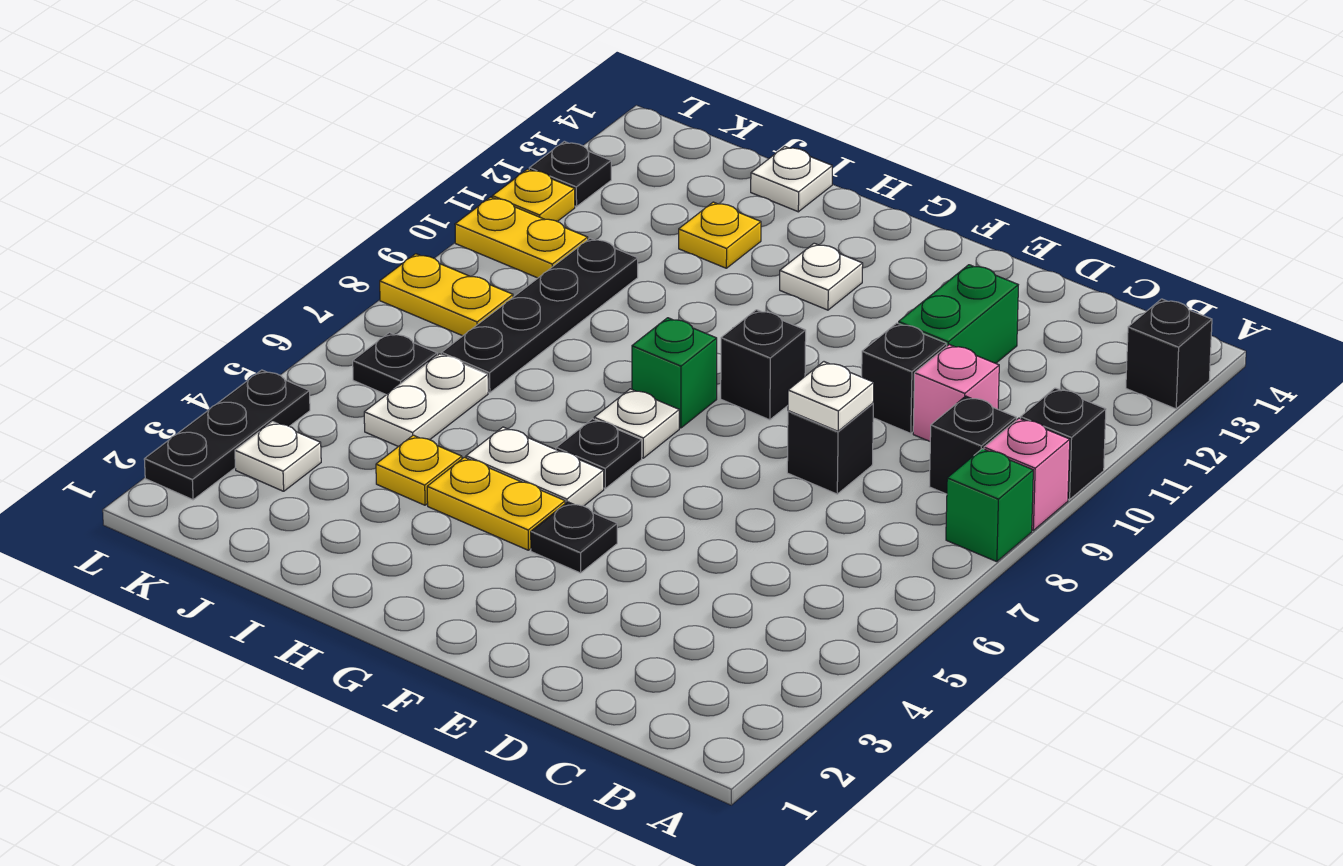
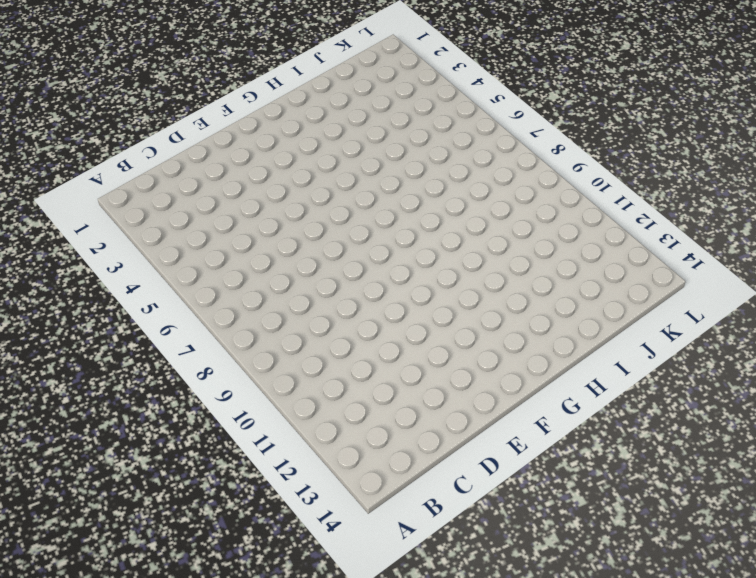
none -> green brick A8 level 1
none -> pink brick A9 level 1
none -> black brick A10 level 1
none -> black brick A13 level 1

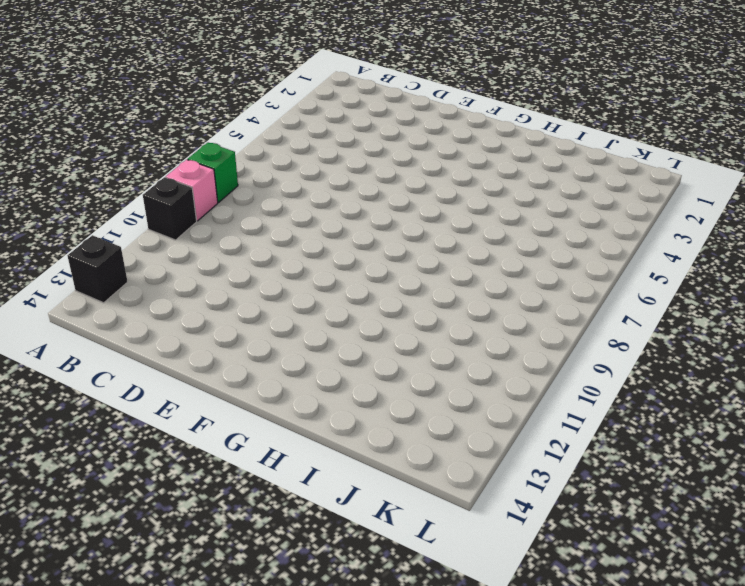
none -> black brick B9 level 1
none -> pink brick C10 level 1
none -> black brick D8 level 1
none -> black brick D10 level 1

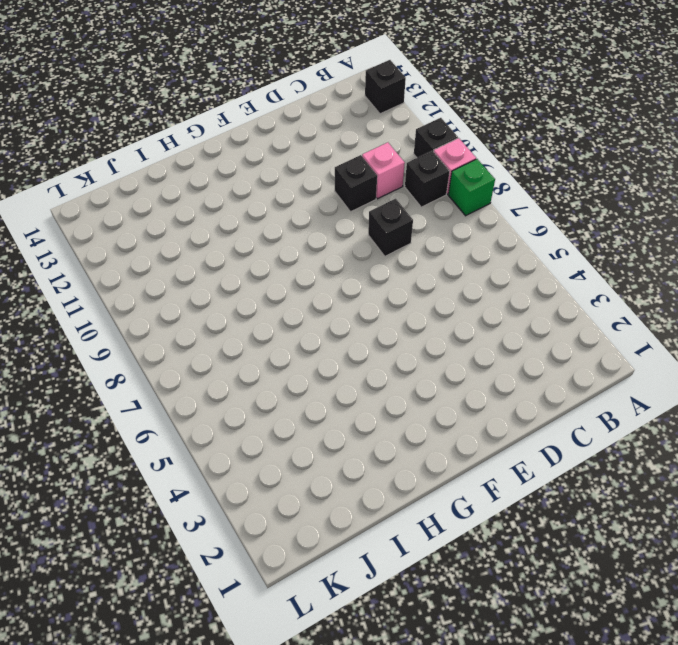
none -> green brick D11:D12 level 1
none -> black plate F4 level 1
none -> black brick F9 level 1
none -> yellow plate G4:H4 level 1

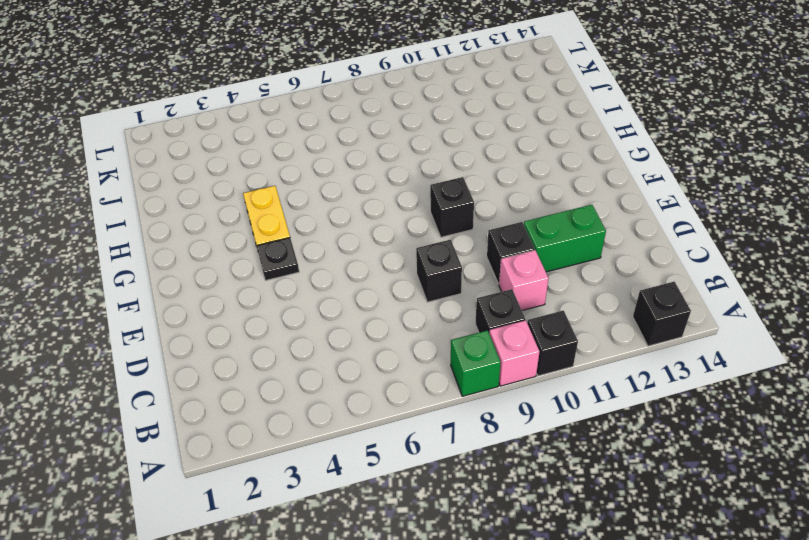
none -> white plate G5:H5 level 1
none -> black plate G6 level 1
none -> white plate G7 level 1
none -> green brick G8 level 1

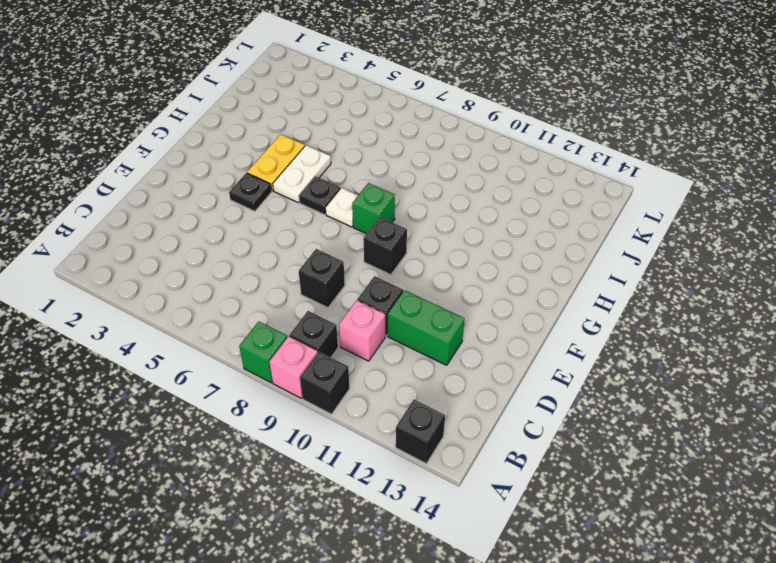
none -> white plate G12 level 1
none -> yellow plate I4 level 1
none -> yellow plate I12 level 1
none -> white plate I14 level 1

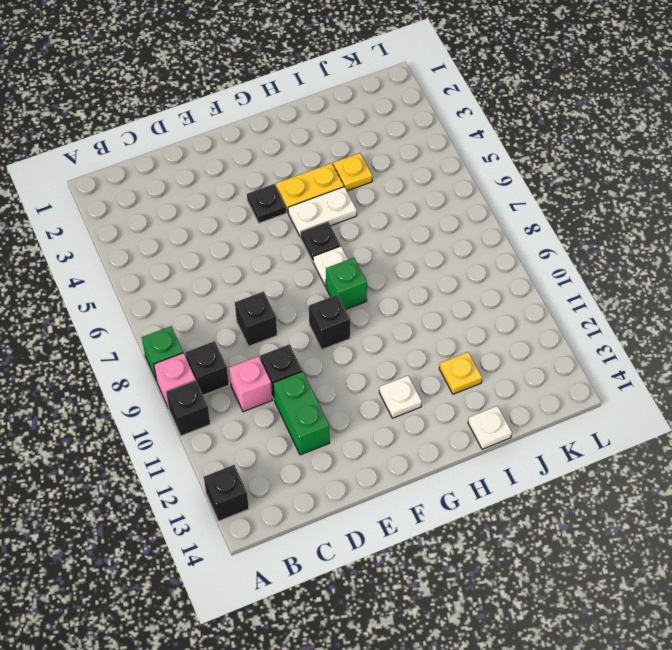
none -> white plate J5:J6 level 1
none -> black plate J7:J10 level 1
none -> white plate K3 level 1
none -> black plate K6 level 1

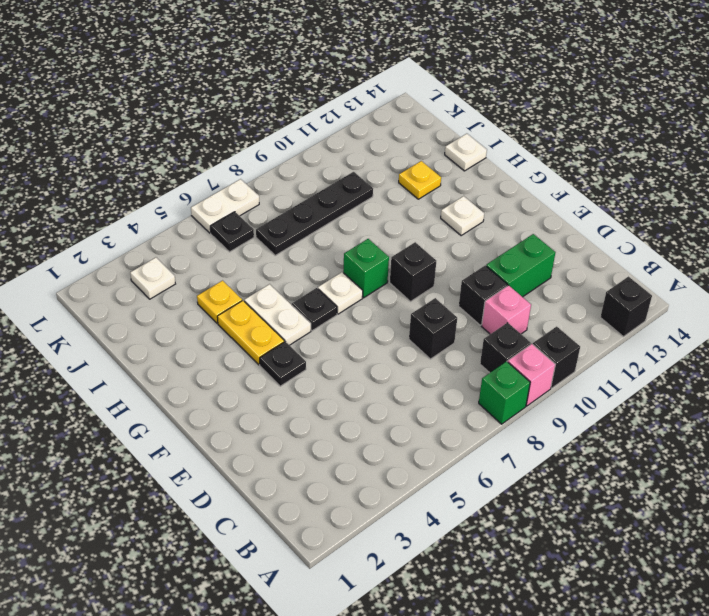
white plate L6:L7 level 1 -> white plate J5:J6 level 1
none -> yellow plate K8:L8 level 1
none -> yellow plate K10:L10 level 1
none -> black plate L2:L4 level 1
none -> yellow plate L11 level 1

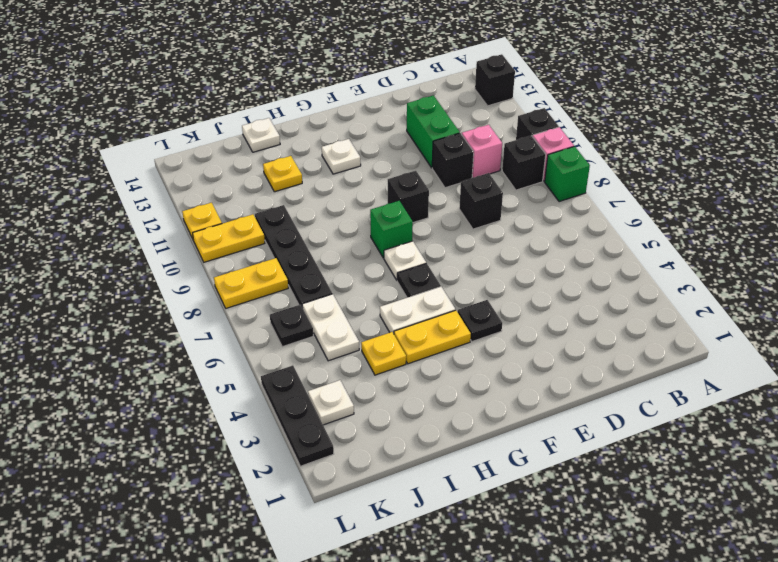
none -> black plate L12 level 1
none -> white plate D8 level 2

